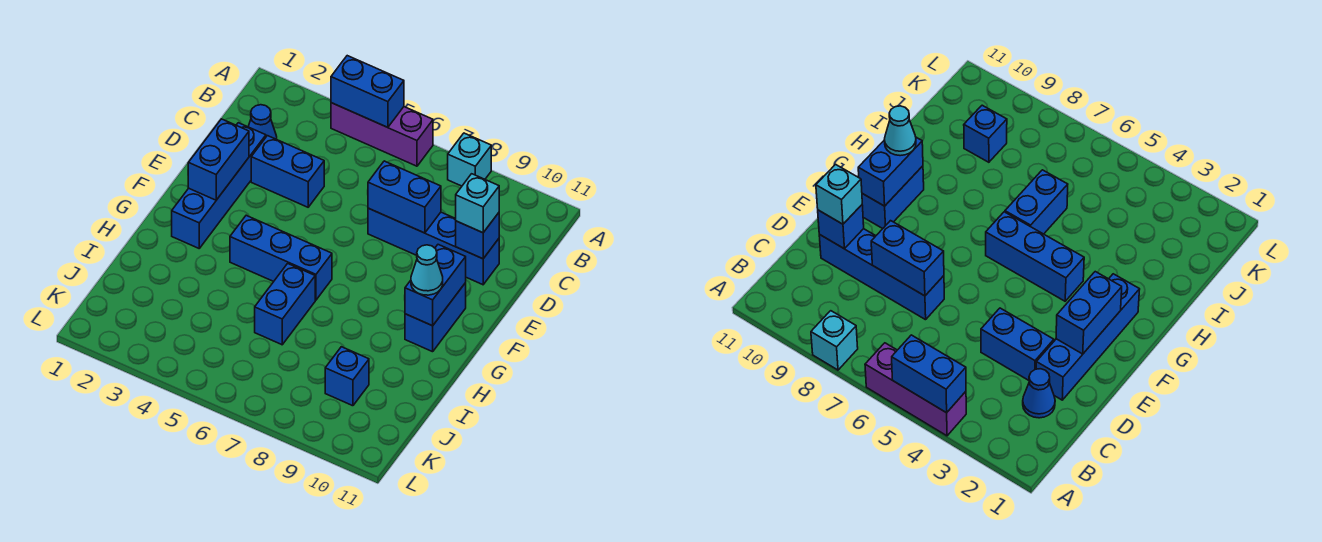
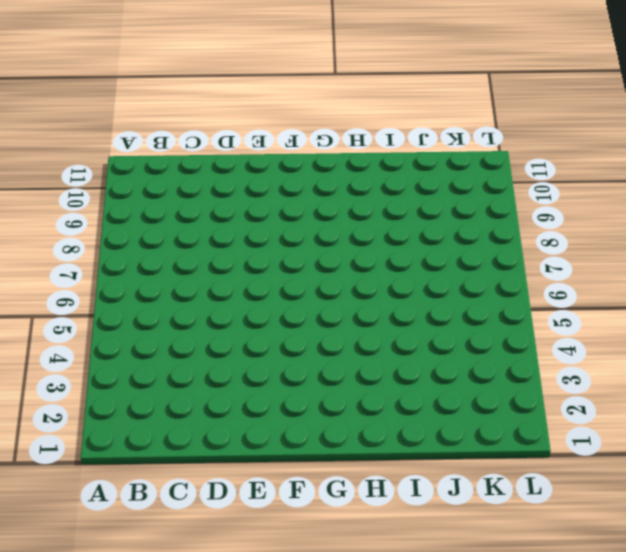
none -> purple brick A4:A6 level 1
none -> cyan brick A8 level 1
none -> blue cone C2 level 1

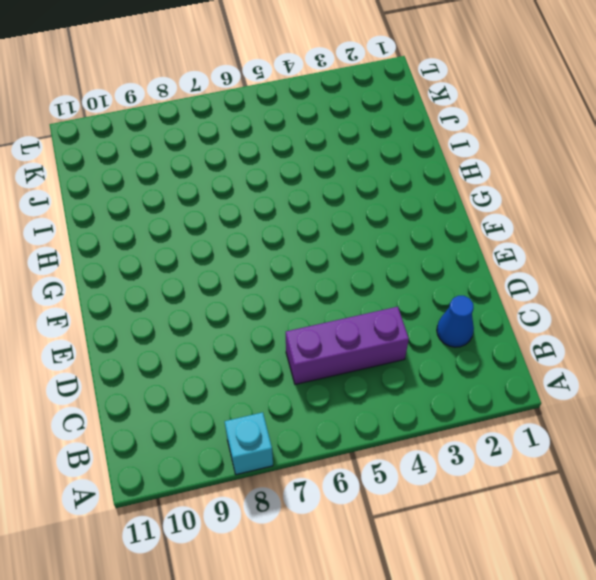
purple brick C4:C6 level 1 -> purple brick A4:A6 level 1
none -> blue brick D2:G2 level 1
none -> blue brick D3:D4 level 1
none -> blue brick D7:D10 level 1

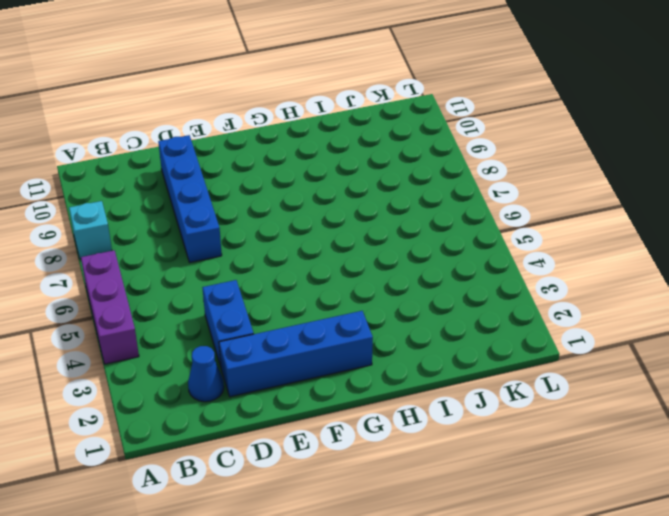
none -> blue brick F10:G10 level 1
none -> blue brick G4:G6 level 1
none -> blue brick H6:I6 level 1

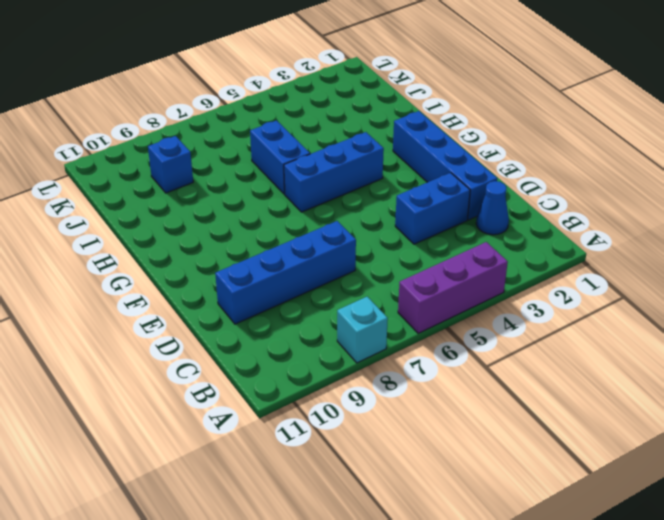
none -> blue brick F10:G10 level 1
none -> blue brick A4:A5 level 2
none -> blue brick D7:D8 level 2

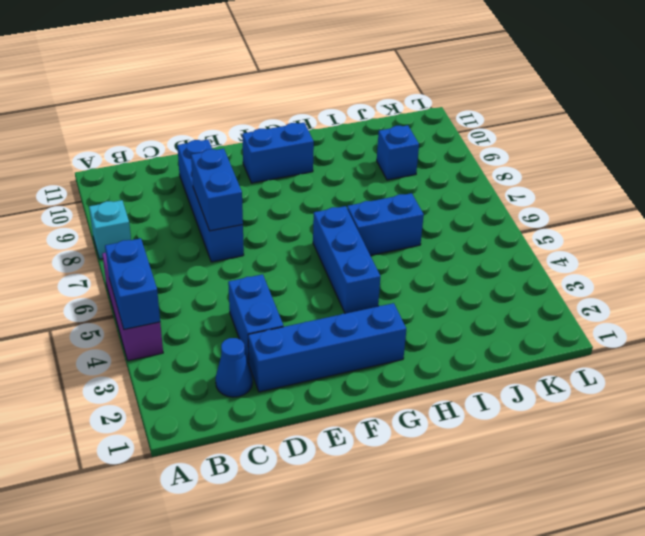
none -> blue brick D10 level 2
none -> blue brick E2:F2 level 2
none -> blue brick F10:G10 level 2

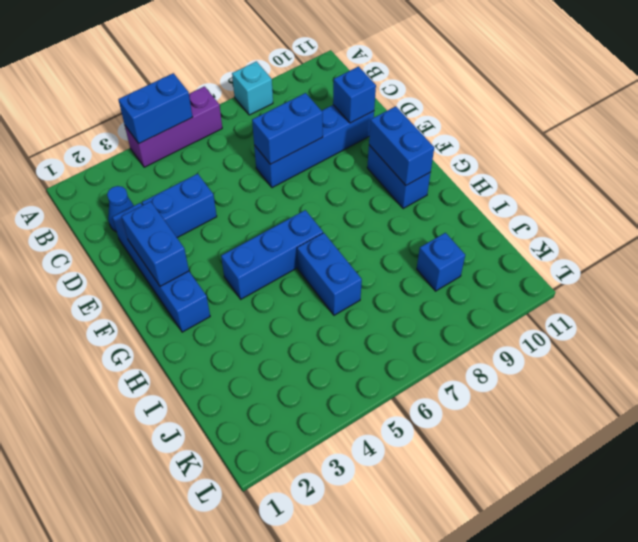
none -> cyan brick D10 level 3
none -> cyan cone G10 level 3

